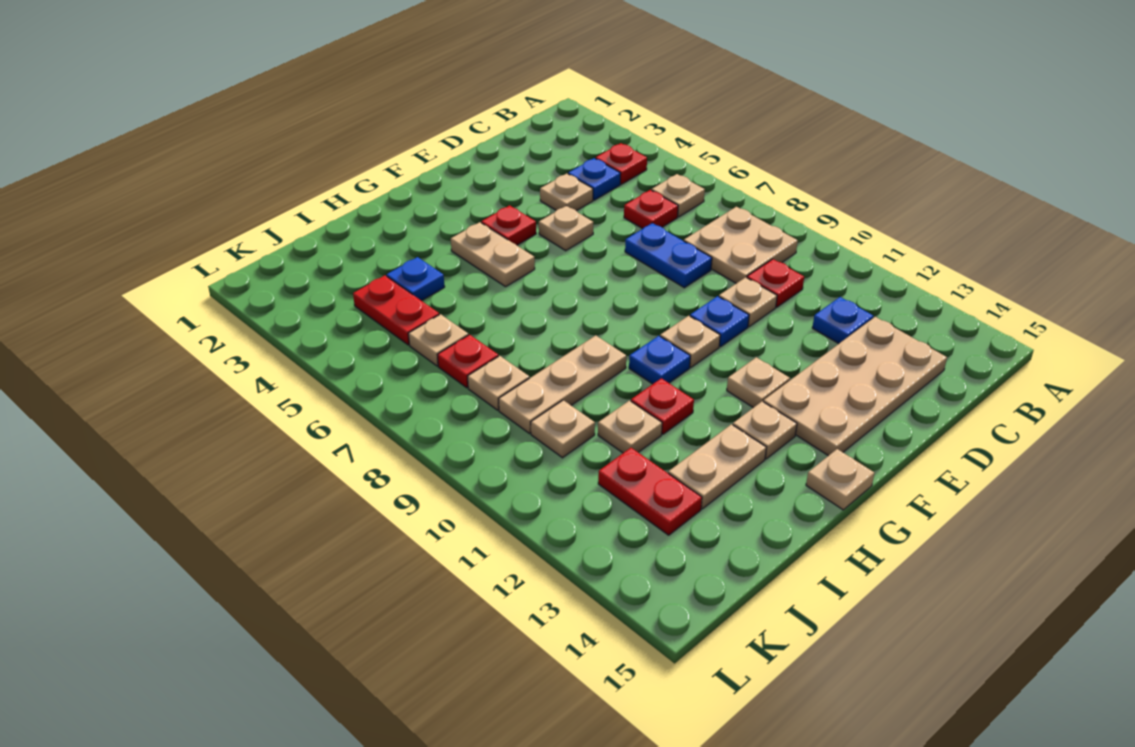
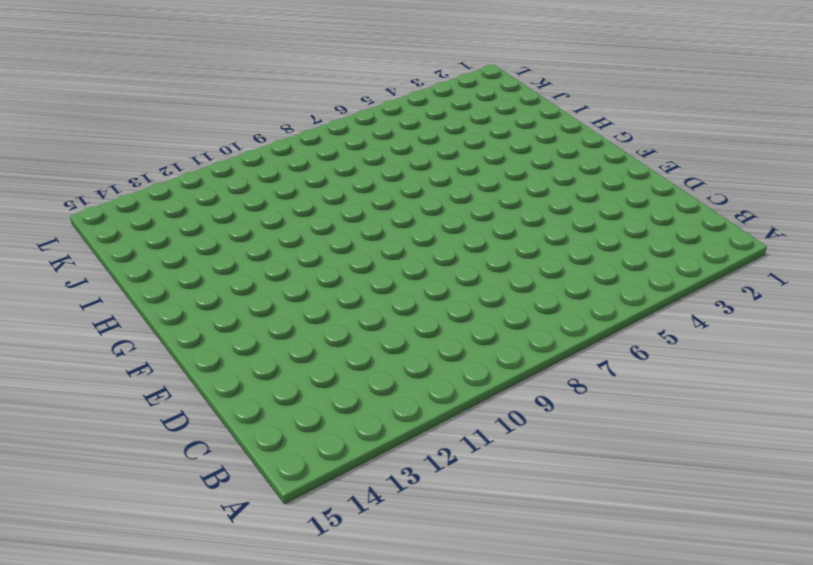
none -> red plate B4 level 1
none -> tan plate B6 level 1
none -> tan plate B8:C9 level 1
none -> blue plate C4 level 1

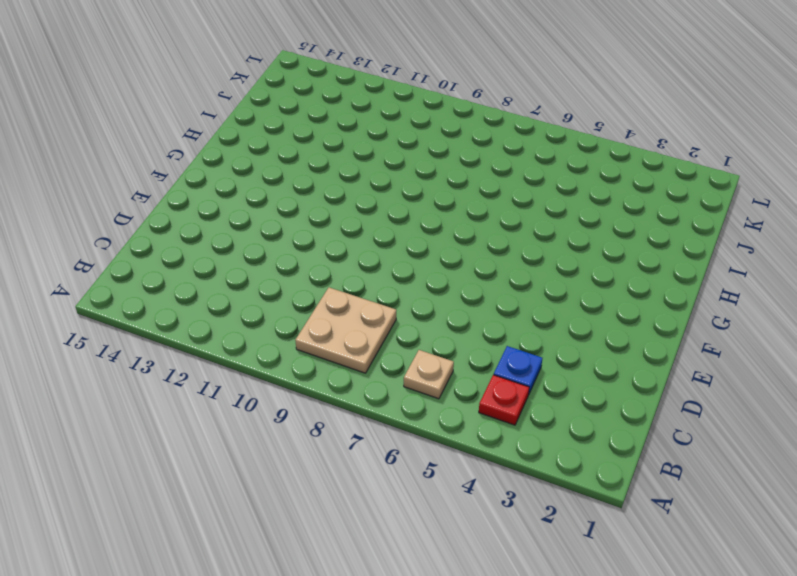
none -> red plate C6 level 1
none -> red plate C10 level 1
none -> blue plate C12 level 1
none -> tan plate C13:F14 level 1

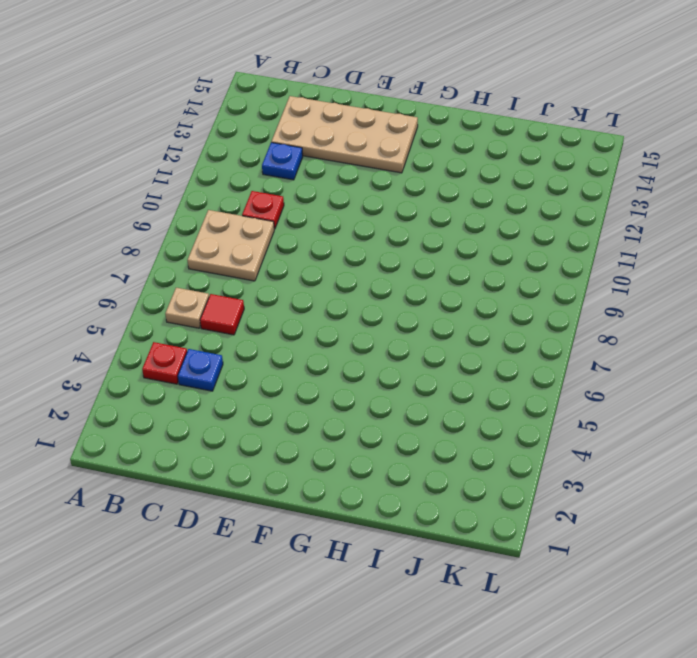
red tile C6 level 1 -> red plate C6 level 1
none -> tan plate D4 level 1
none -> blue plate D7:D8 level 1
none -> tan plate D10 level 1
none -> tan plate E5 level 1

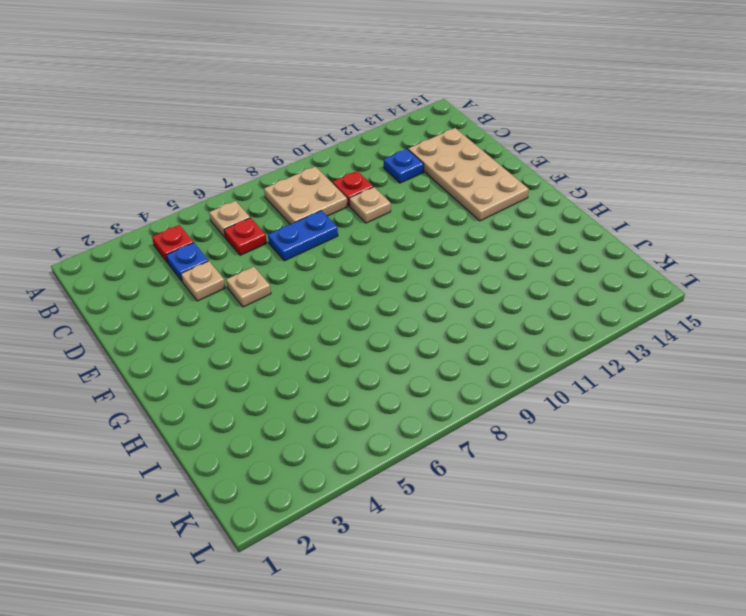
none -> blue plate E10 level 1
none -> red plate F4 level 1
none -> tan plate F10 level 1
none -> tan plate F12 level 1

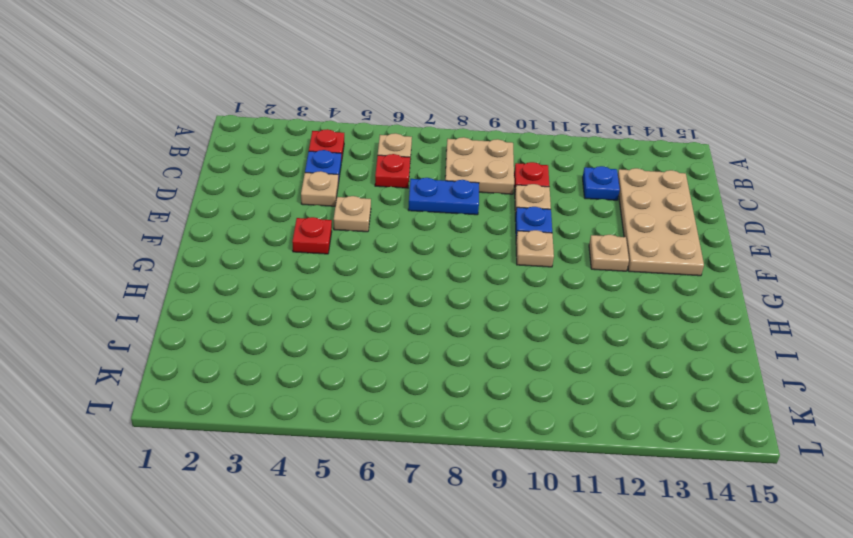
none -> tan plate G4:G5 level 1
none -> blue plate G10 level 1
none -> tan plate G13 level 1
none -> tan plate G15 level 1

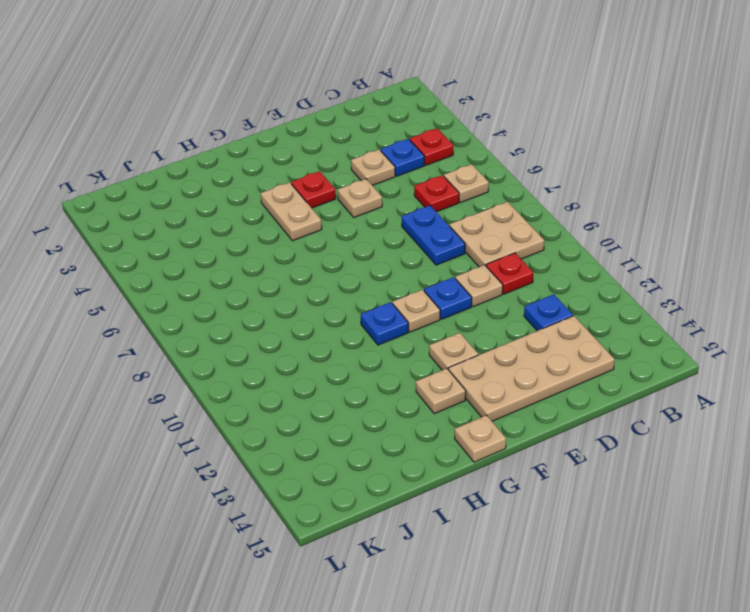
none -> tan plate H9:J9 level 1
none -> red plate H11 level 1
none -> tan plate H13:I13 level 1
none -> blue plate I4 level 1

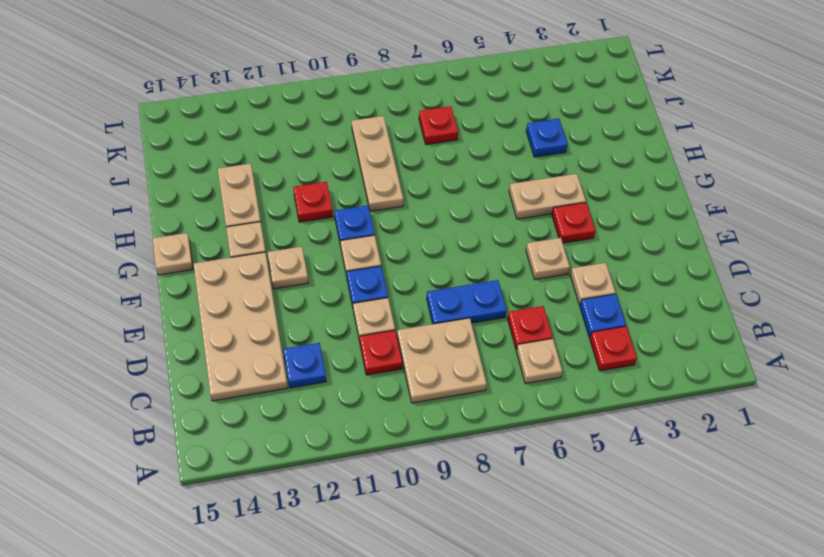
none -> tan plate I11 level 1
none -> red plate J4:J5 level 1
none -> tan plate J6 level 1
none -> tan plate J8 level 1

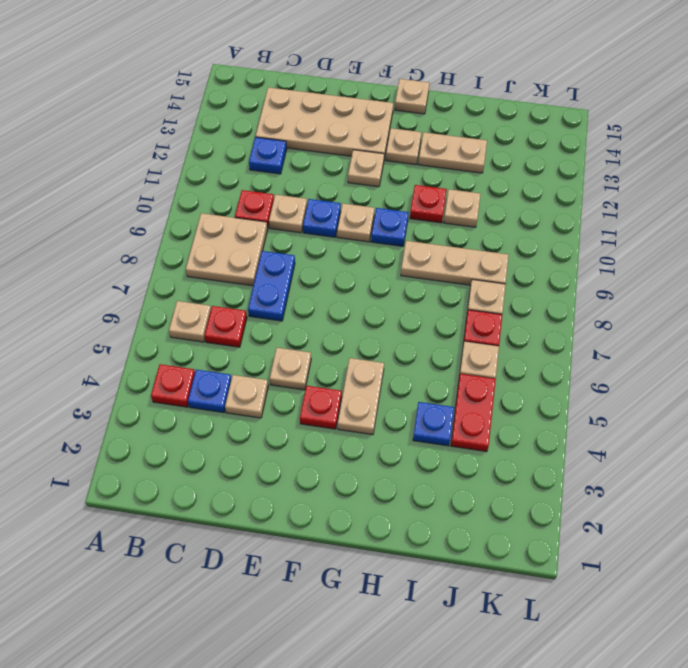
none -> tan plate J10 level 1
none -> red plate J12:J13 level 1

